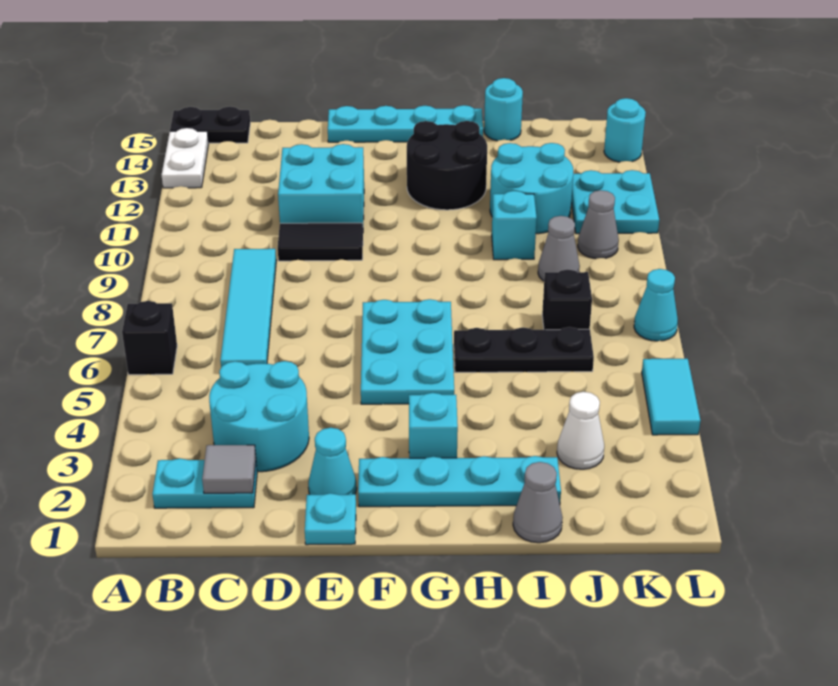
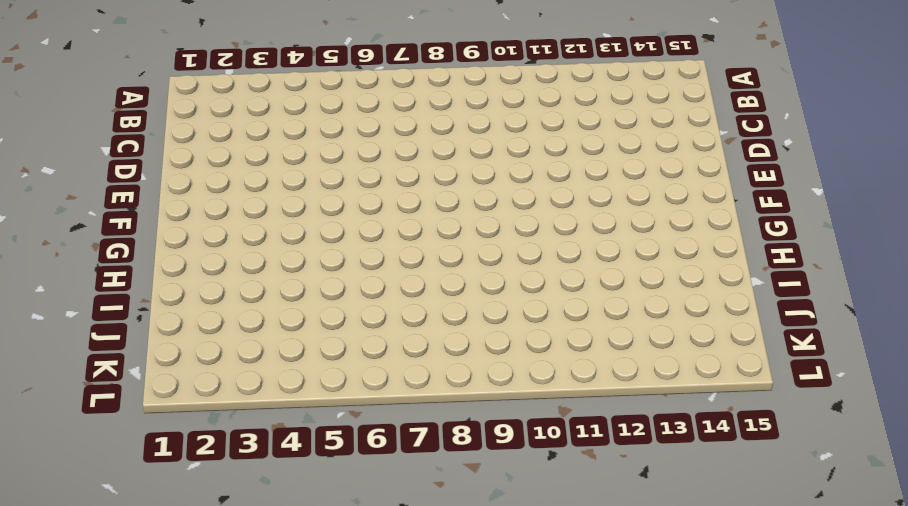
none -> black brick A6 level 1
none -> white plate A13:A14 level 1
none -> black plate A15:B15 level 1

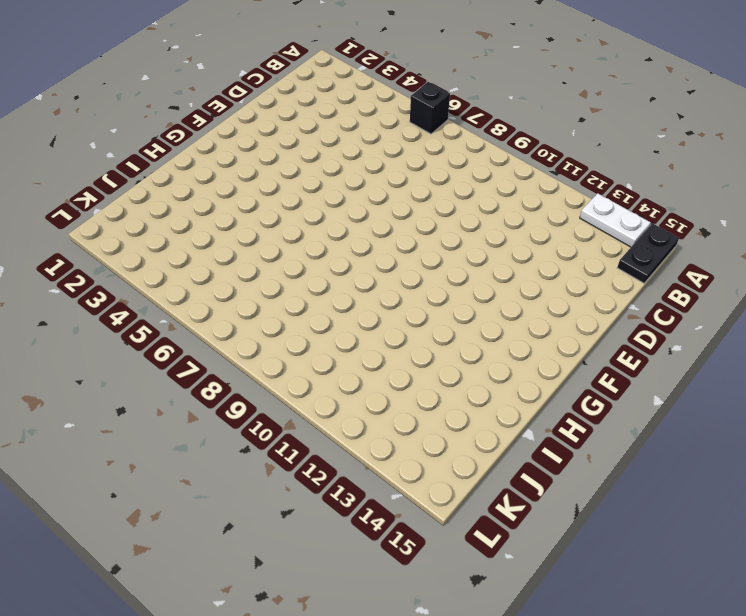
none -> cyan plate B2:C2 level 1
none -> cyan round brick C3:D4 level 1
none -> cyan tile C6:C9 level 1

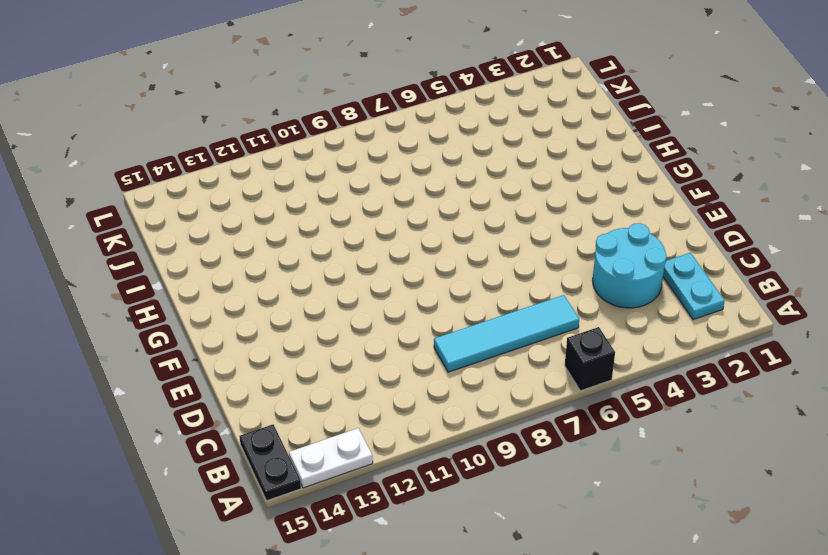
none -> black tile D10:E10 level 1
none -> cyan brick D11:E12 level 1
none -> cyan plate E1 level 1

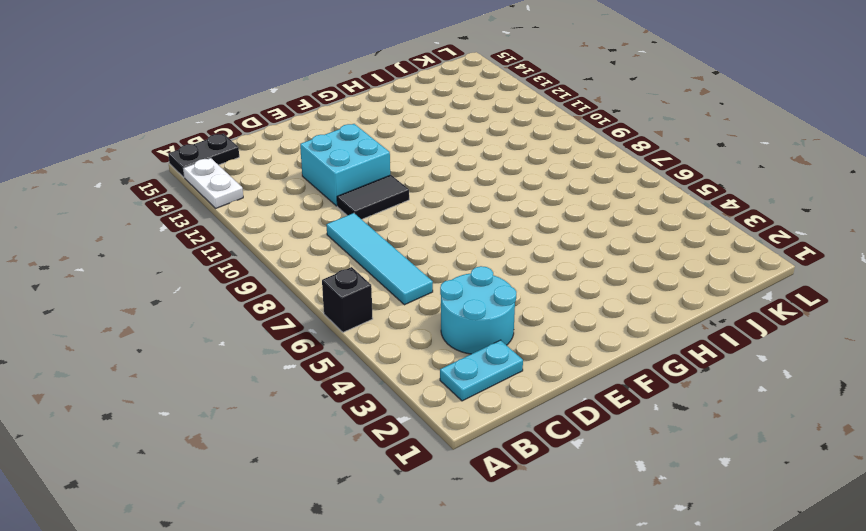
none -> cyan plate E1 level 1
none -> cyan cone E2 level 1
none -> cyan plate E15:H15 level 1

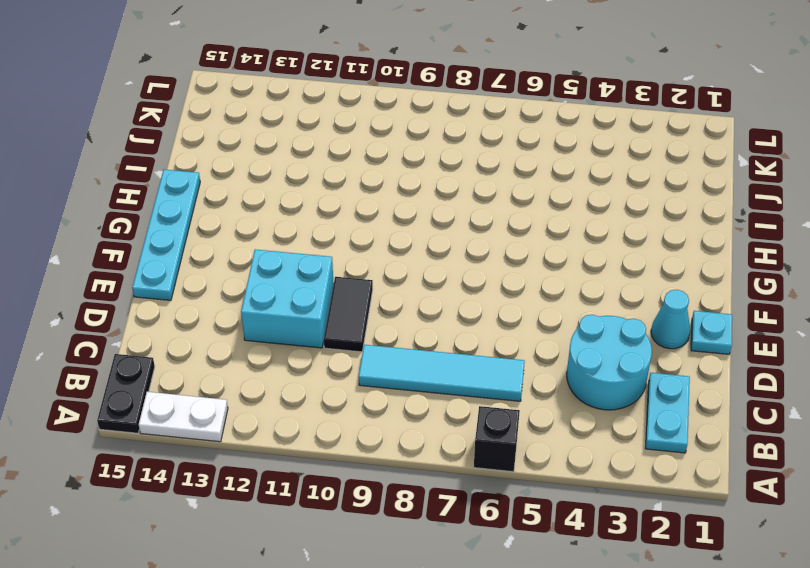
none -> cyan plate F2:I2 level 1
none -> cyan plate F5:G7 level 1
none -> cyan brick G3 level 1

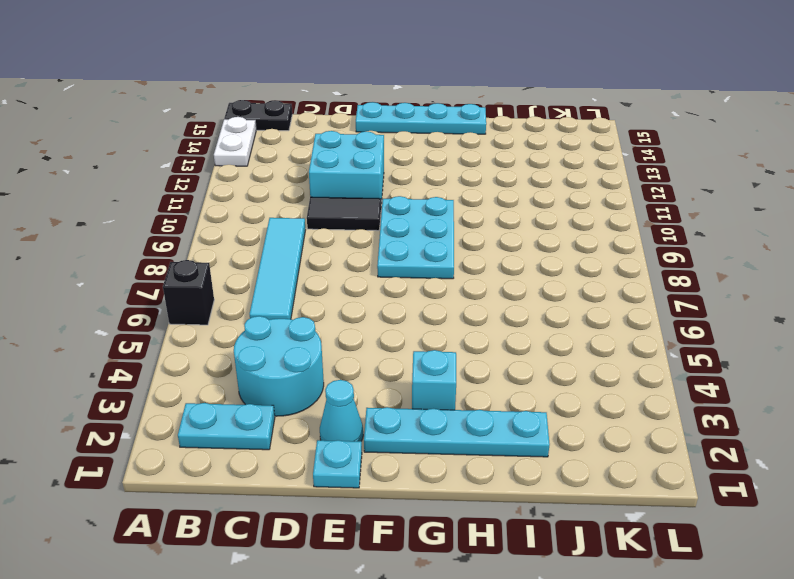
cyan plate F8:G10 level 1 -> cyan plate F5:G7 level 1
none -> black round brick G12:H13 level 1
none -> black plate H6:J6 level 1
none -> grey cone I1 level 1

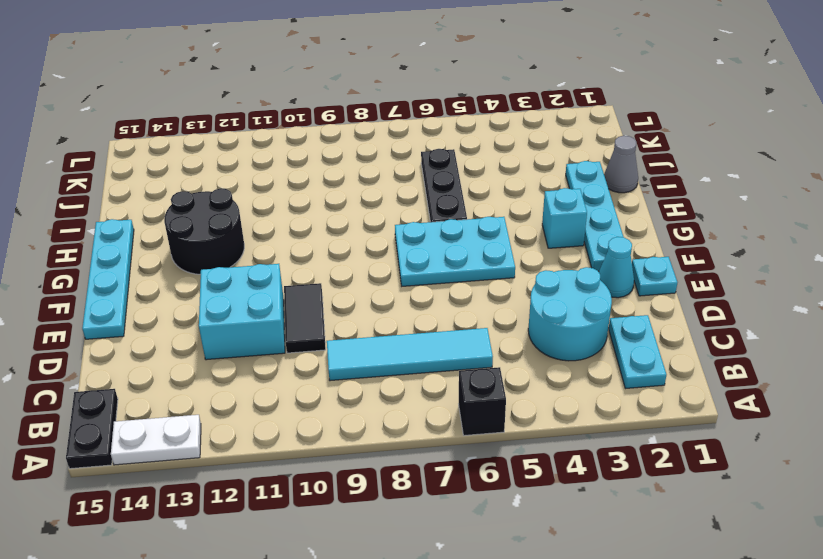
none -> cyan brick I10 level 1
none -> cyan round brick I11:J12 level 1
none -> cyan round brick I15 level 1

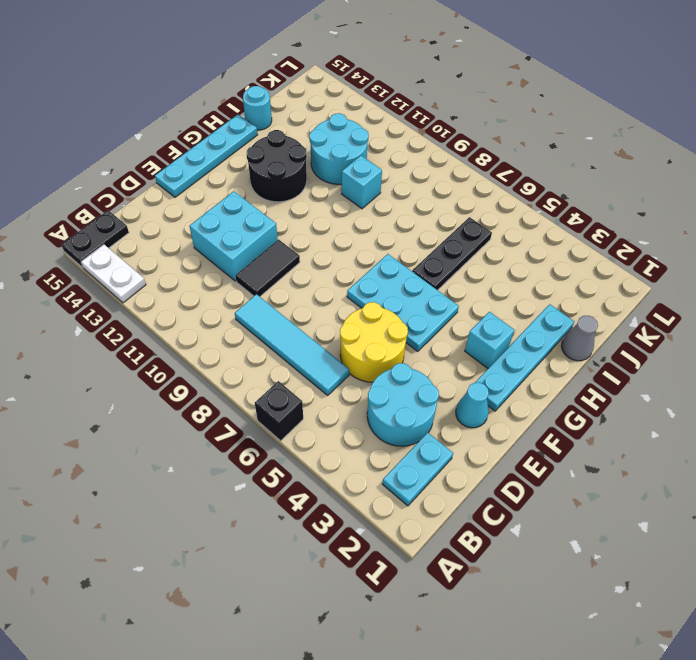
yellow round brick D5:E6 level 1 -> none
none -> cyan plate E1 level 1
none -> white cone J3 level 1
none -> black brick J7 level 1

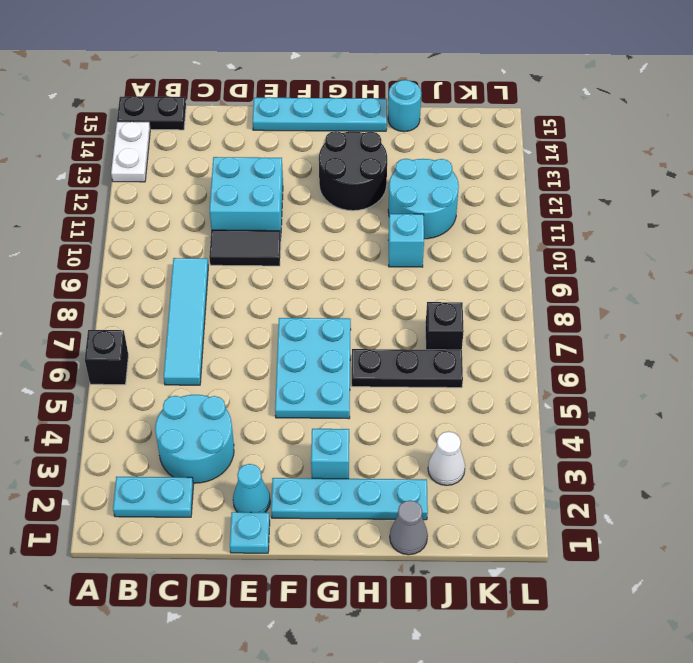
none -> grey cone J9 level 1
none -> grey cone K10 level 1
none -> cyan plate K11:L12 level 1

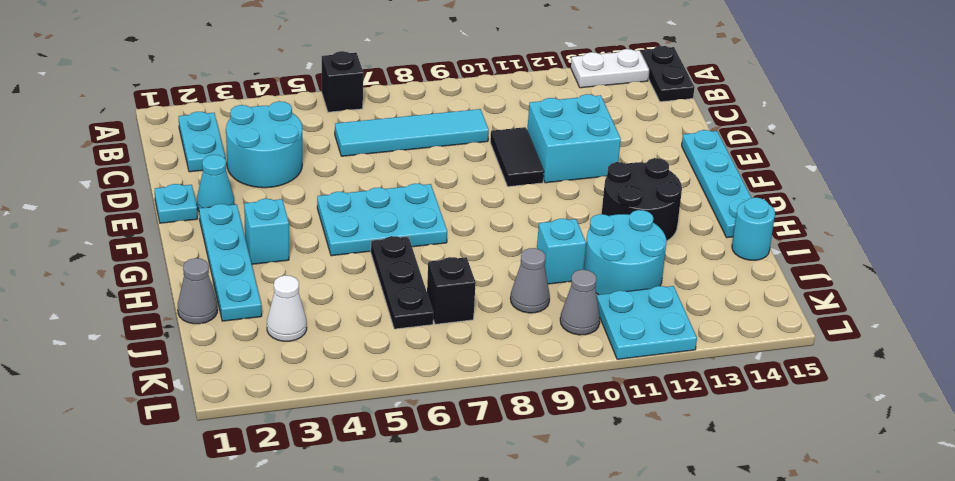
none -> cyan tile L4:L5 level 1
none -> cyan cone L7 level 1
none -> cyan round brick L14 level 1

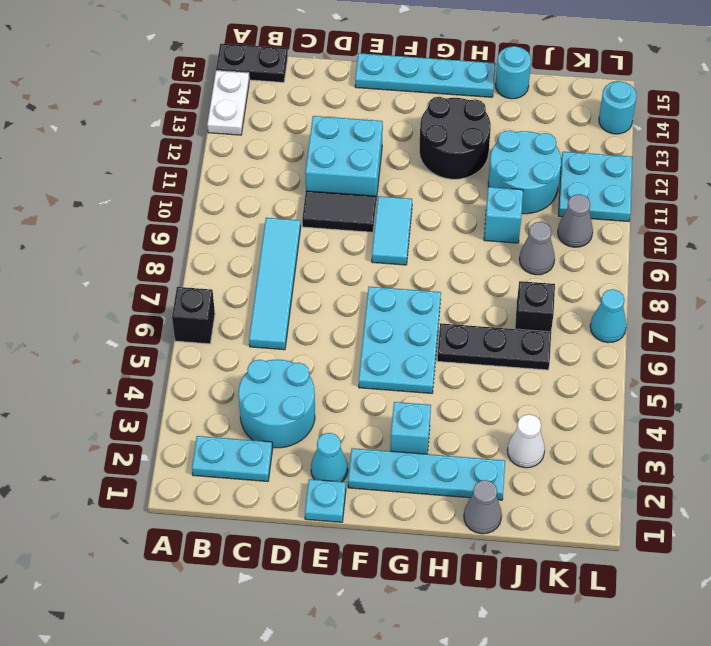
cyan tile F9:F10 level 1 -> cyan tile L4:L5 level 1
none -> grey tile C2 level 2

